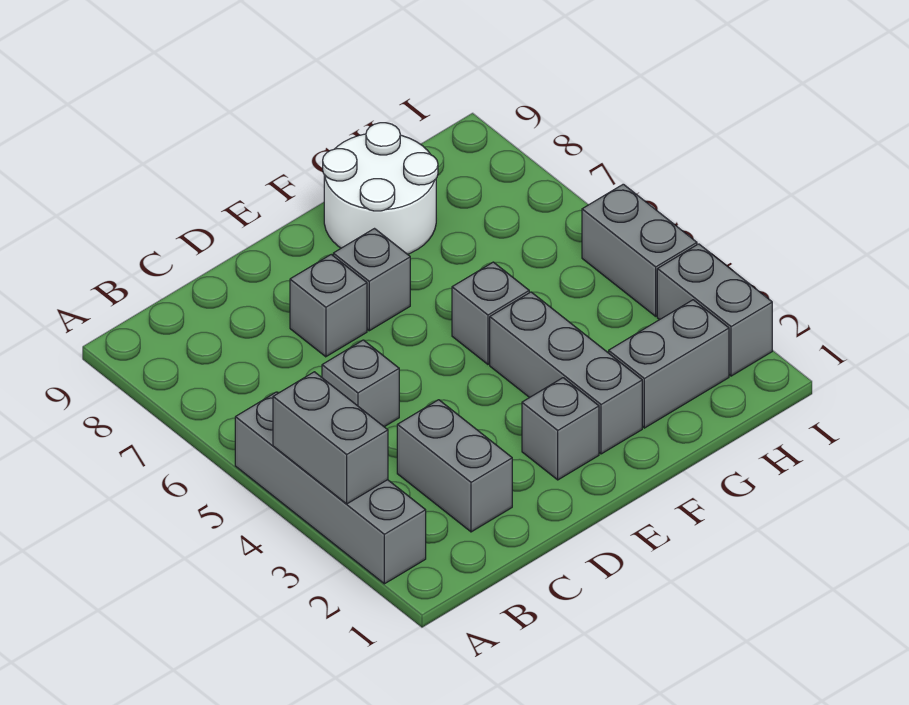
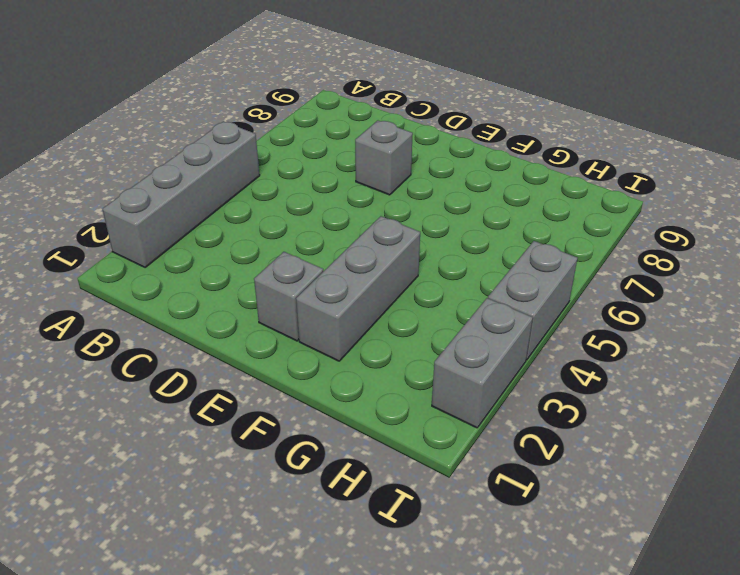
none -> grey brick C2:C3 level 1
none -> grey brick C5 level 1
none -> grey brick E7 level 1

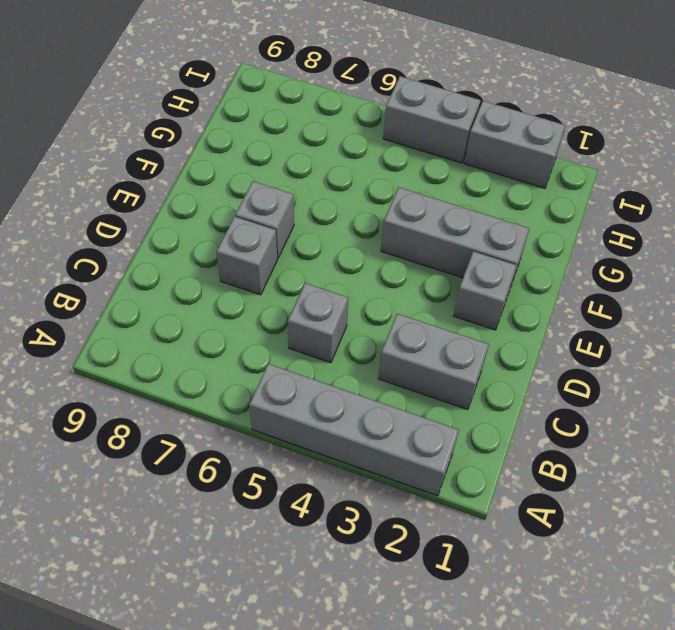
none -> grey brick F5 level 1
none -> white round brick F8:G9 level 1
none -> grey brick G2:H2 level 1

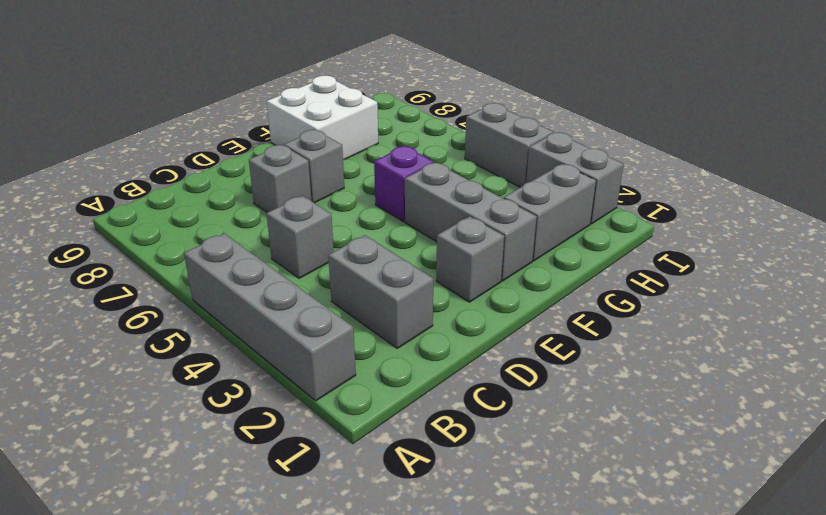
purple brick F5 level 1 -> grey brick F5 level 1
white brick F8:G9 level 1 -> white round brick F8:G9 level 1
none -> grey brick A3:A4 level 2

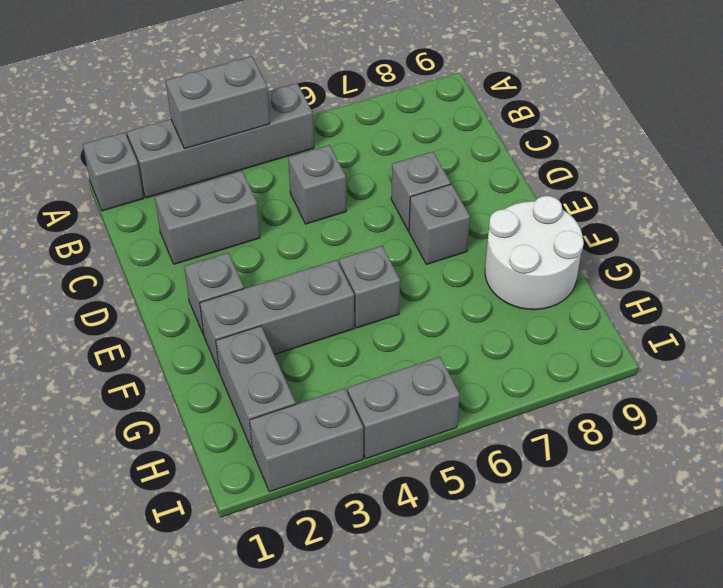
grey brick A1 level 1 -> none

